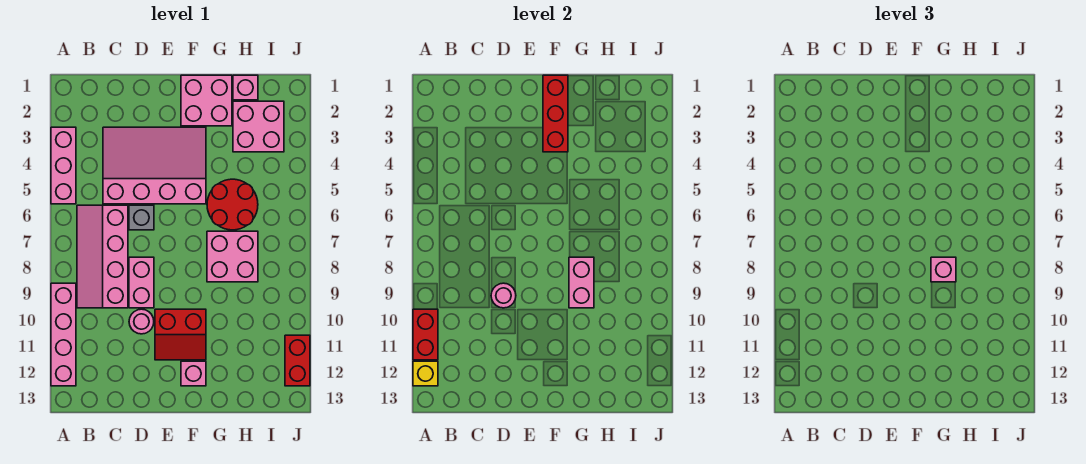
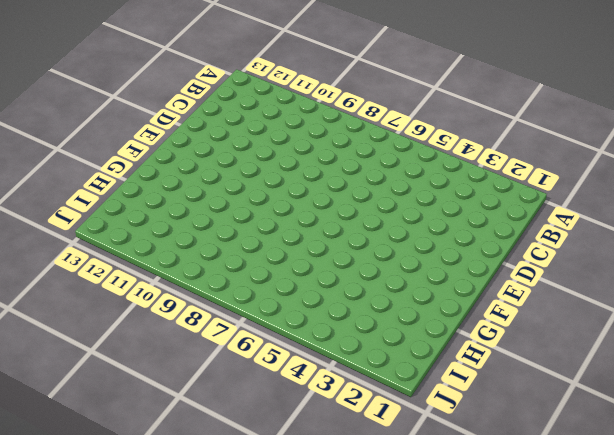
none -> pink brick A3:A5 level 1
none -> pink brick A9:A12 level 1
none -> pink slope B6:C9 level 1 top C

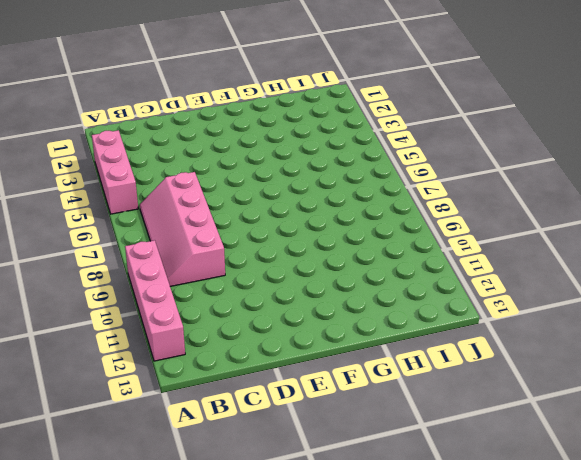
none -> pink slope C3:F5 level 1 top 5
none -> grey brick D6 level 1
none -> pink brick D8:D9 level 1

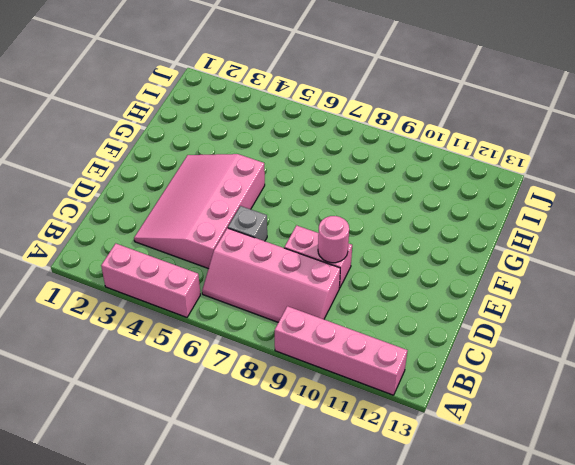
none -> pink round brick D10 level 1
none -> red slope E10:F11 level 1 top 10
none -> pink brick F1:G2 level 1

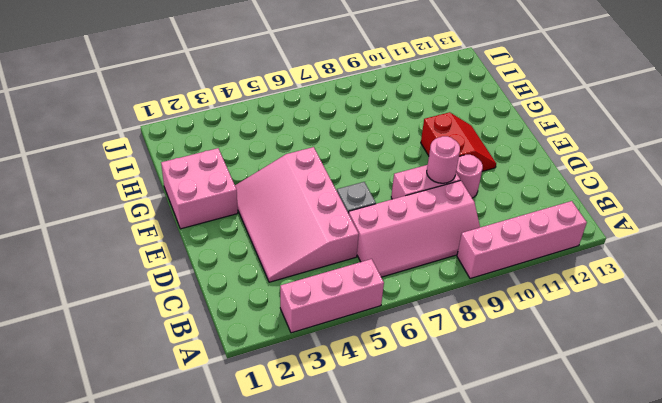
none -> pink brick F12 level 1
none -> red round brick G5:H6 level 1
none -> pink brick G7:H8 level 1

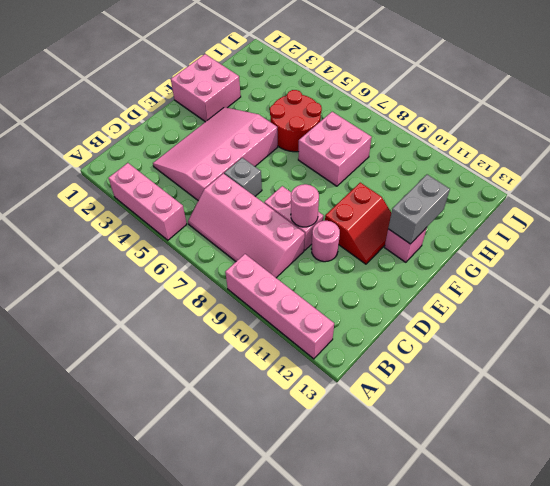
grey brick F12:G12 level 2 -> none
none -> pink brick H1 level 1
none -> pink brick H2:I3 level 1
none -> red brick J11:J12 level 1

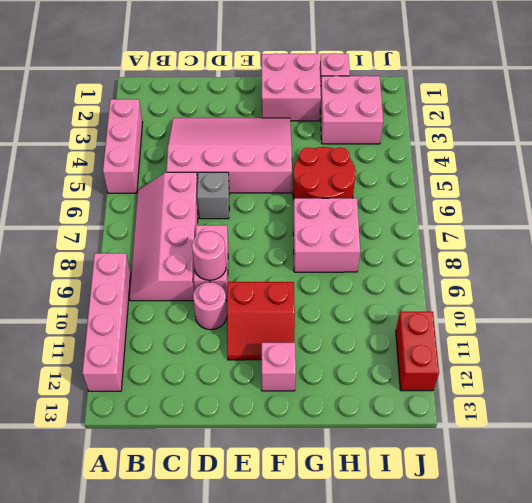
none -> red brick A10:A11 level 2
none -> yellow brick A12 level 2
none -> red brick F1:F3 level 2

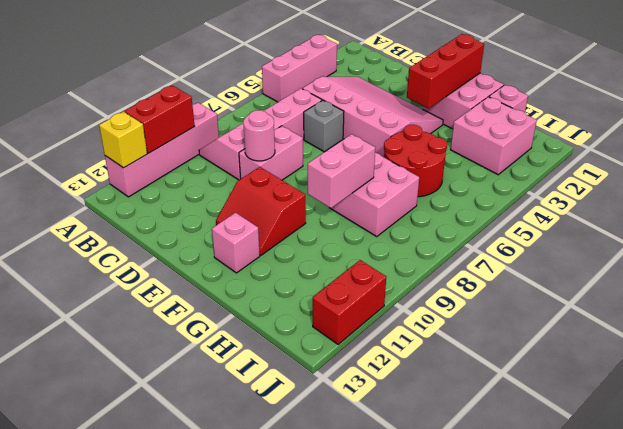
none -> pink round brick D10 level 1
none -> pink brick G8 level 3

